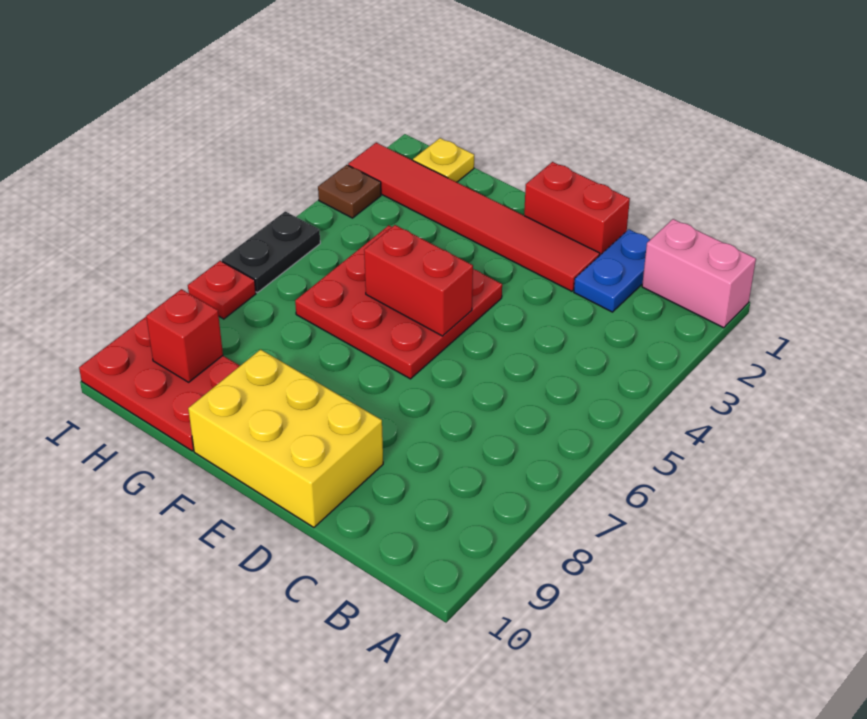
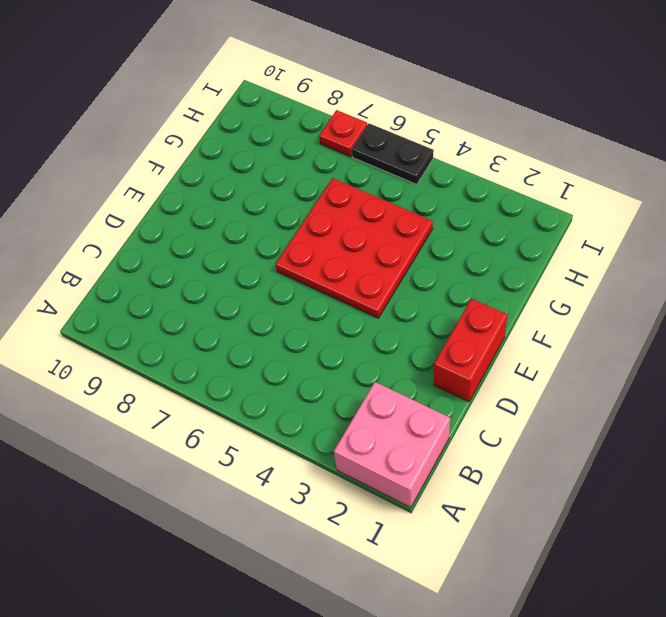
pink brick A1:B2 level 1 -> pink brick A1:B1 level 1
none -> blue plate C1:C2 level 1
none -> red tile D2:I2 level 1
none -> yellow brick D9:F10 level 1

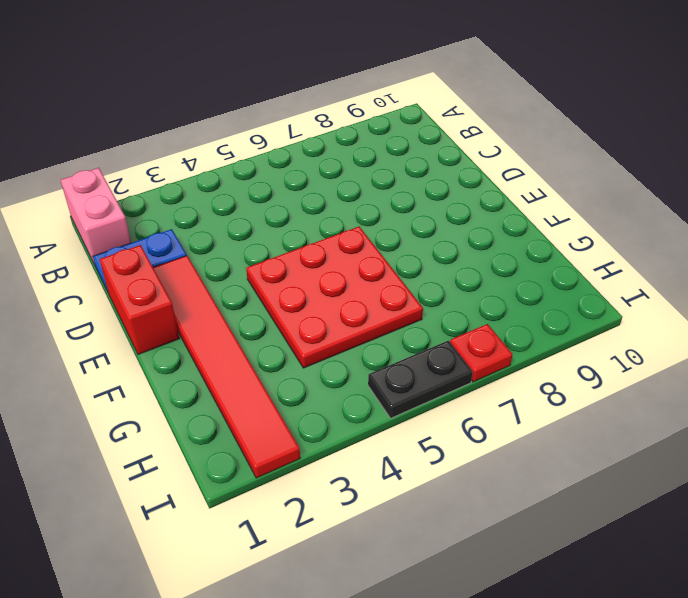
none -> yellow brick D9:F10 level 1
none -> red plate G9:I10 level 1
none -> yellow plate H1 level 1

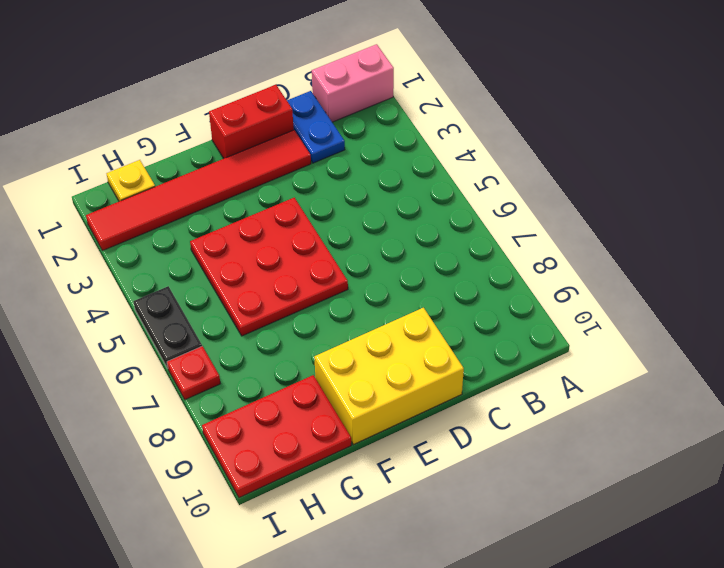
none -> brown plate I3 level 1
none -> red brick E5:F5 level 2
none -> red brick H9 level 2

